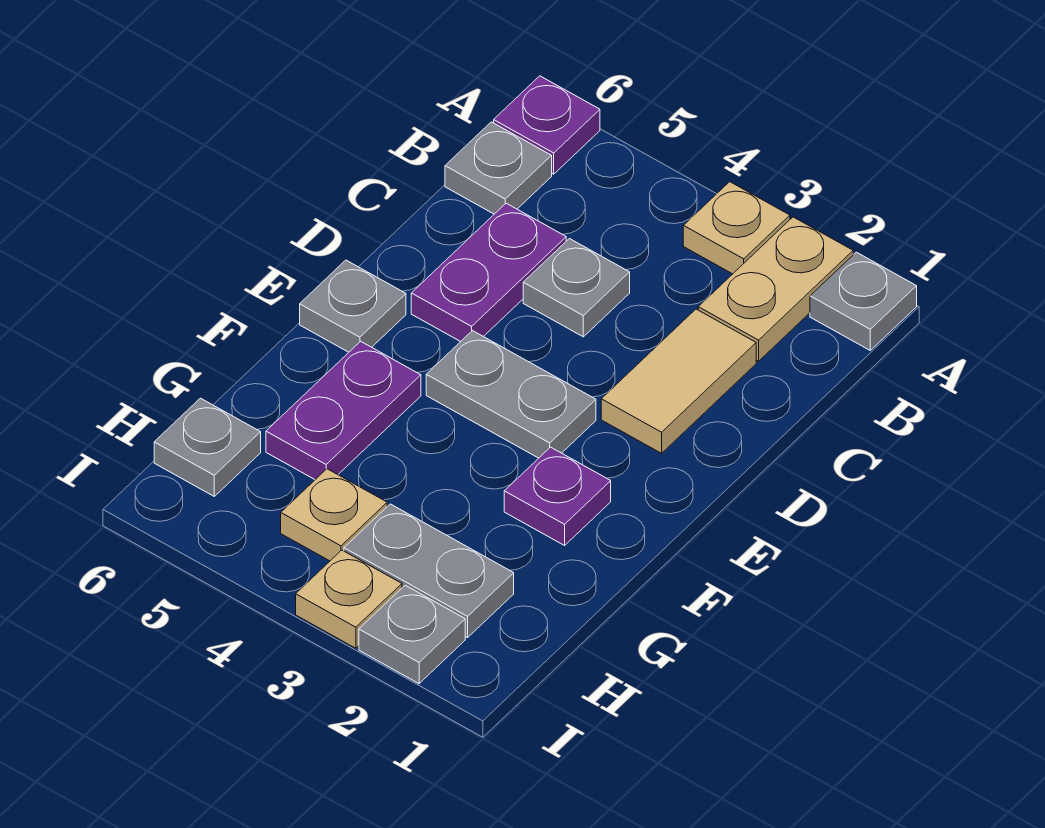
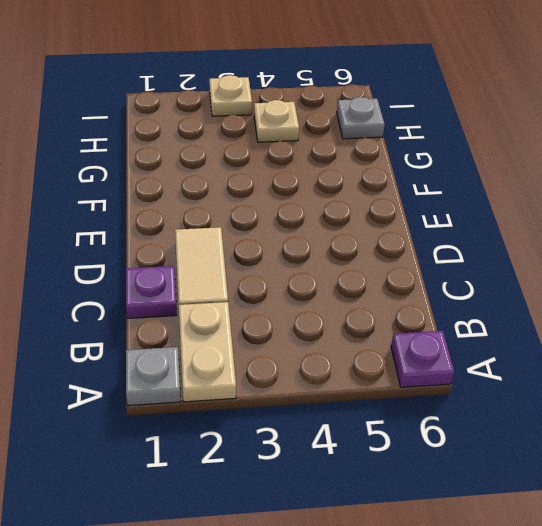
purple plate C1 level 1 -> purple plate F2 level 1
none -> tan plate A3 level 1
none -> grey plate B6 level 1
none -> grey plate C4 level 1

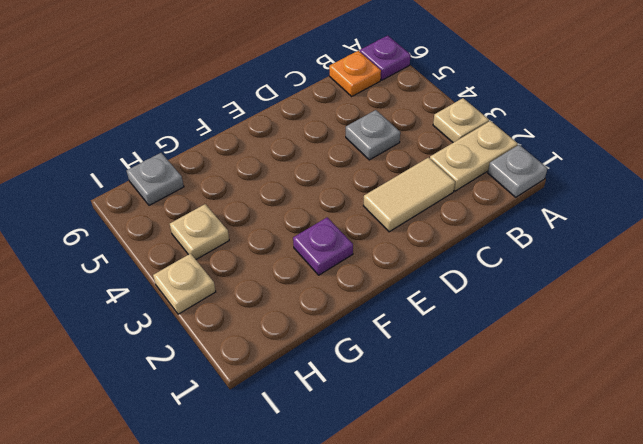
orange plate B6 level 1 -> grey plate B6 level 1
none -> purple plate C5:D5 level 1
none -> grey plate E3:E4 level 1
none -> grey plate E6 level 1

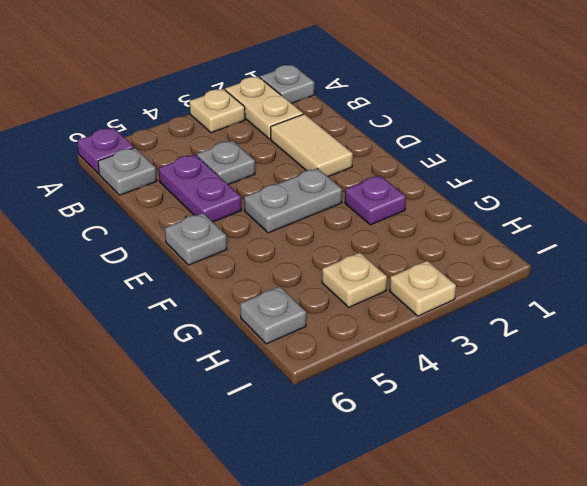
none -> purple plate F5:G5 level 1
none -> grey plate H2:H3 level 1
none -> grey plate I2 level 1

